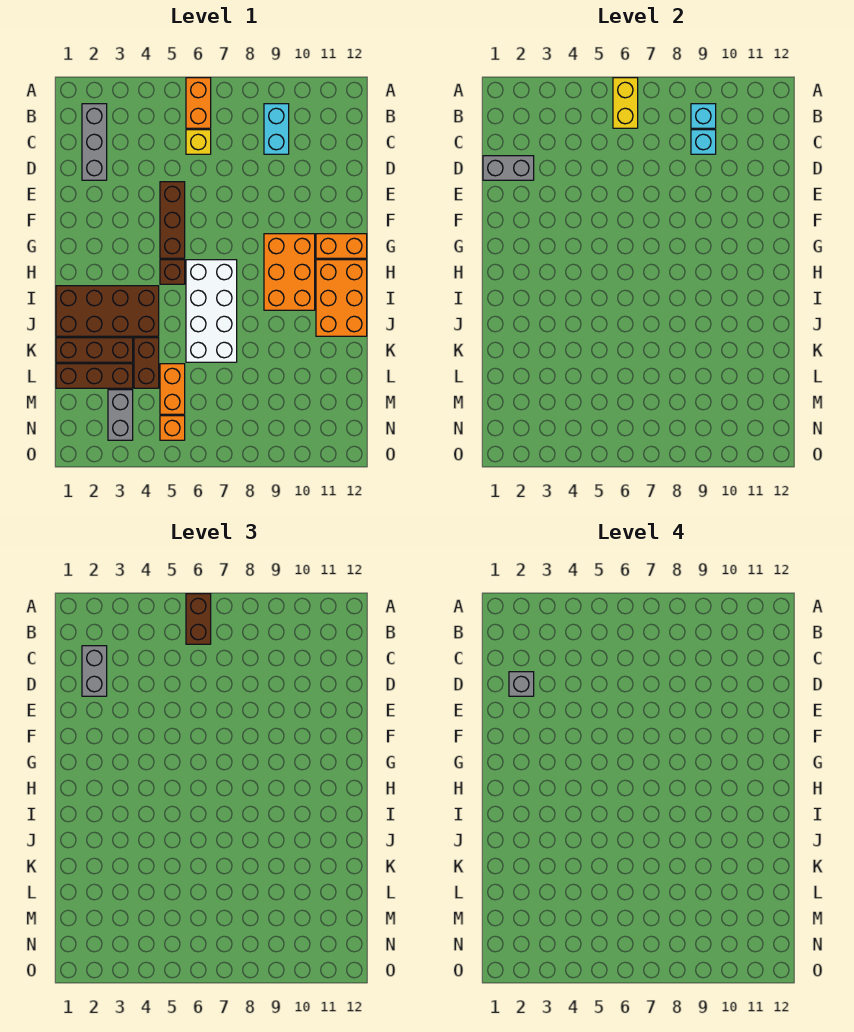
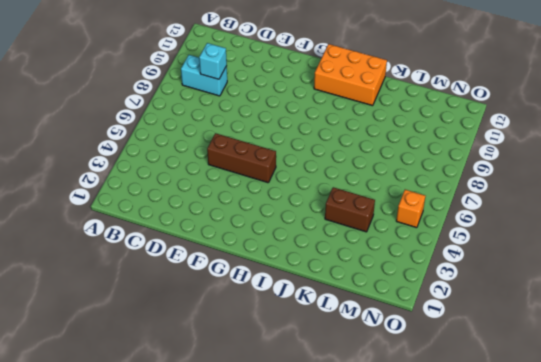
none -> orange brick A6:B6 level 1
none -> grey brick B2:D2 level 1
none -> yellow brick C6 level 1

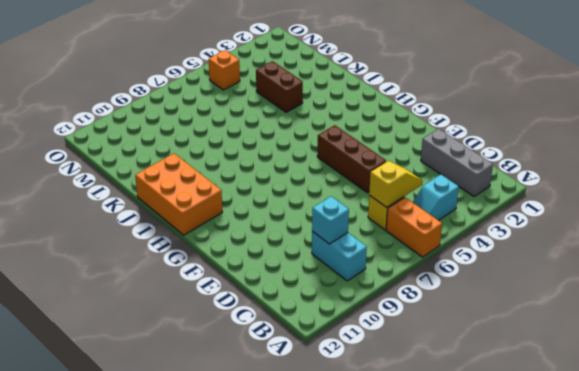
cyan slope B4:B5 level 1 top 4 -> none
yellow slope C5:C6 level 2 top 6 -> none
none -> orange brick G9:I10 level 1
none -> orange brick G11:G12 level 1
none -> brown brick H5 level 1

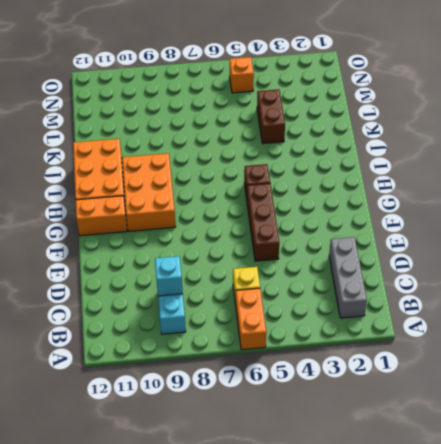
none -> white brick H6:K7 level 1
none -> brown brick I1:J4 level 1
none -> brown brick K1:K3 level 1

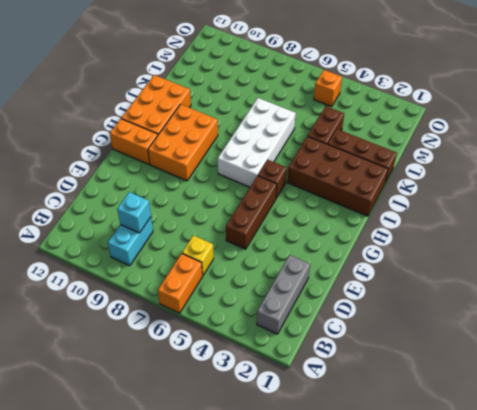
none -> brown brick L1:L3 level 1
none -> orange brick L5:M5 level 1
none -> grey brick M3:N3 level 1

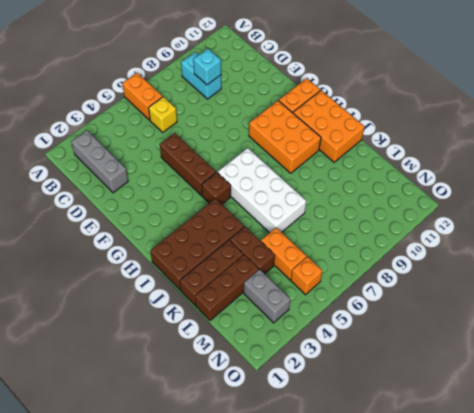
none -> yellow brick A6:B6 level 2
none -> cyan brick B9 level 2
none -> grey brick D1:D2 level 2

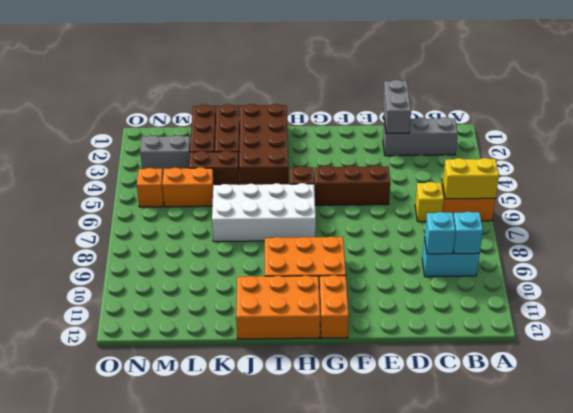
none -> brown brick A6:B6 level 3
none -> grey brick C2:D2 level 3
none -> grey brick D2 level 4

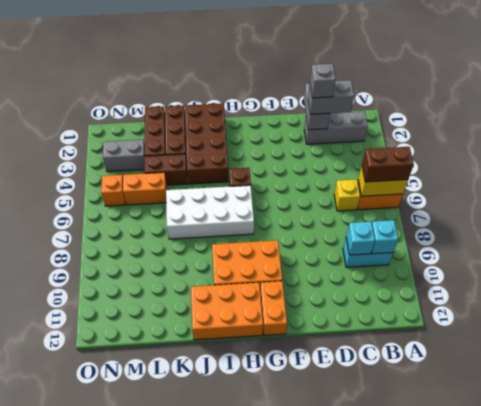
none -> brown brick E5:G5 level 1

